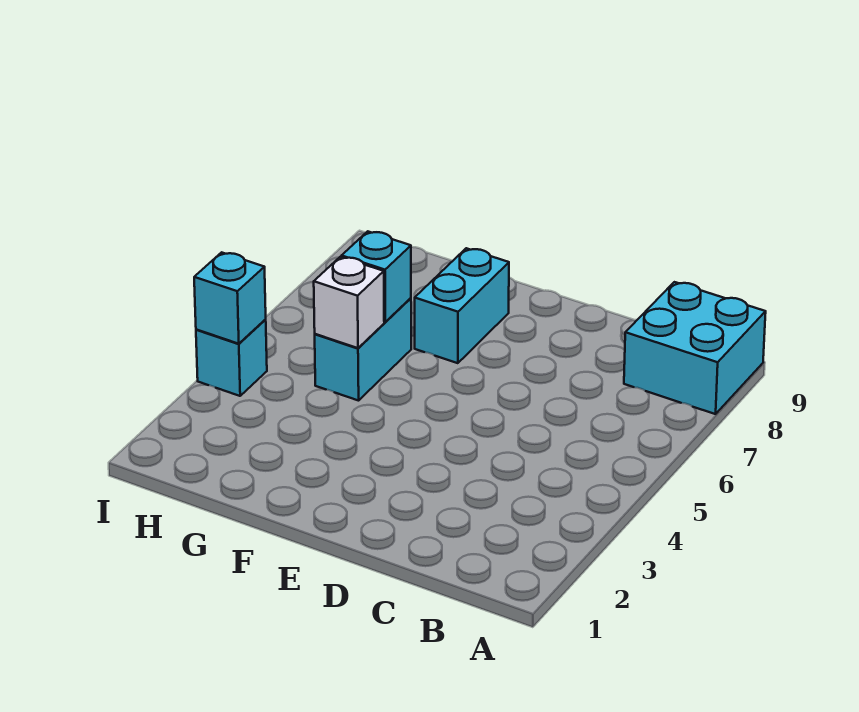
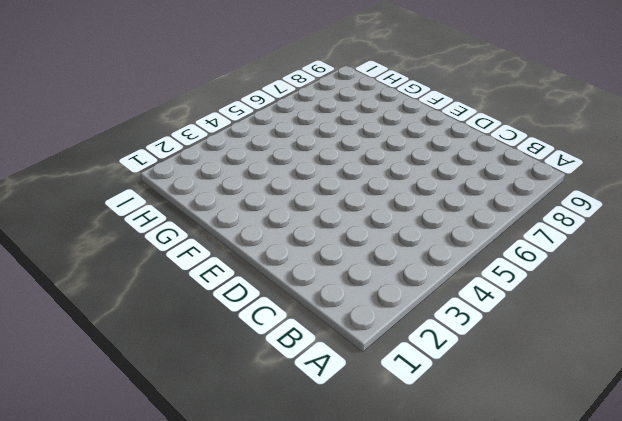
none -> cyan brick A8:B9 level 1
none -> cyan brick F7:F8 level 1

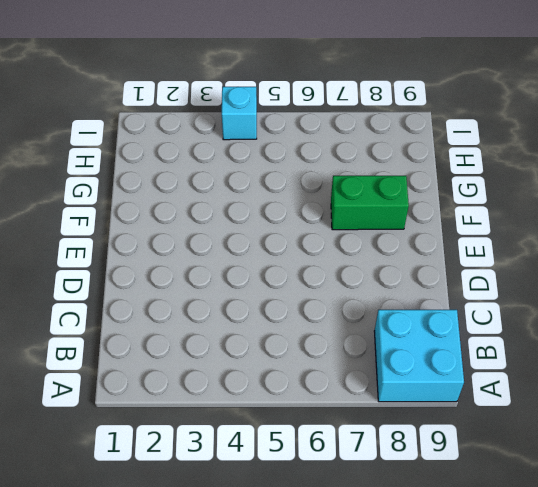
green brick F7:F8 level 1 -> cyan brick F7:F8 level 1
none -> cyan brick G5:G6 level 1
none -> white brick G5 level 2

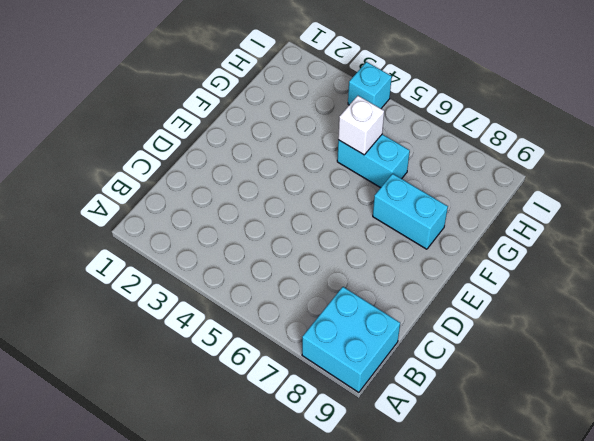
none -> cyan brick G6 level 2
none -> cyan brick I4 level 2

